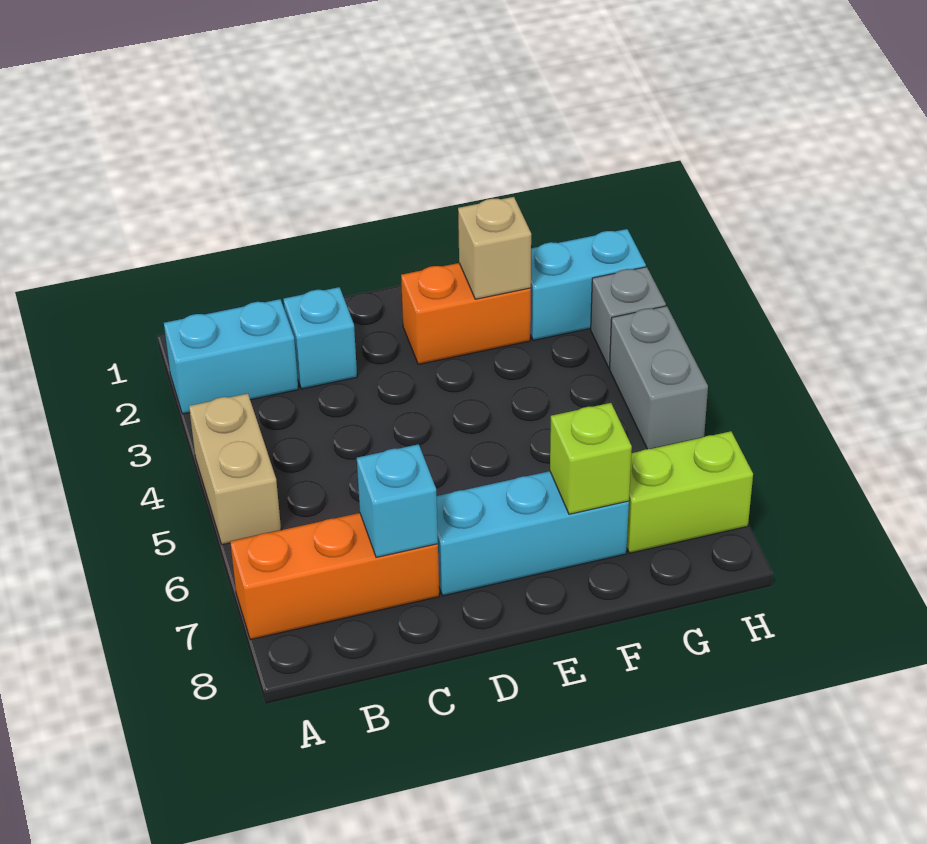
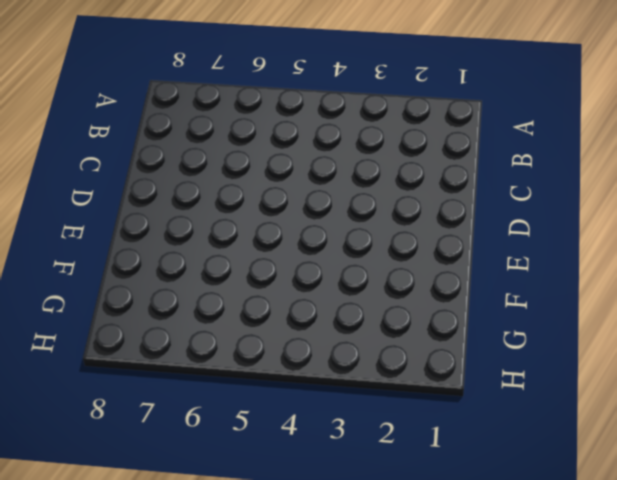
none -> cyan brick A2:B2 level 1
none -> tan brick A4:A5 level 1
none -> orange brick A7:C7 level 1

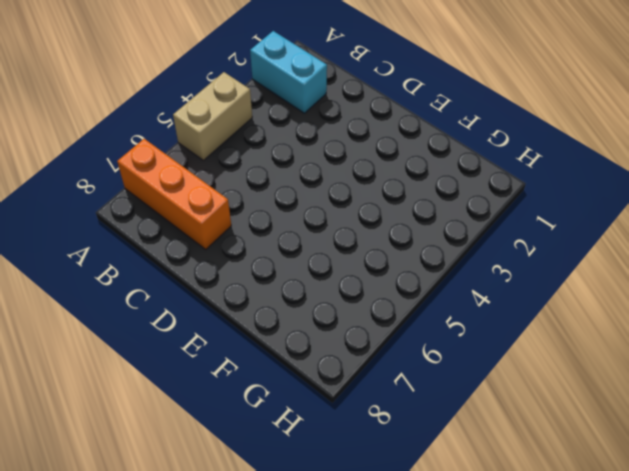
none -> cyan brick C2 level 1
none -> cyan brick D7:F7 level 1
none -> orange brick E2:F2 level 1

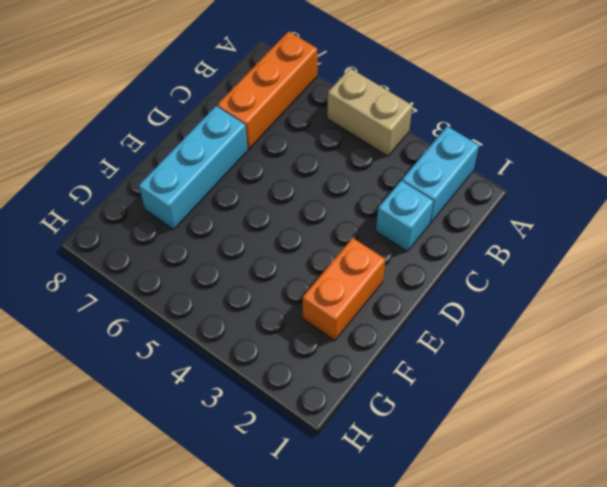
none -> cyan brick G2:H2 level 1
none -> lime brick G7:H7 level 1
none -> grey brick H3 level 1

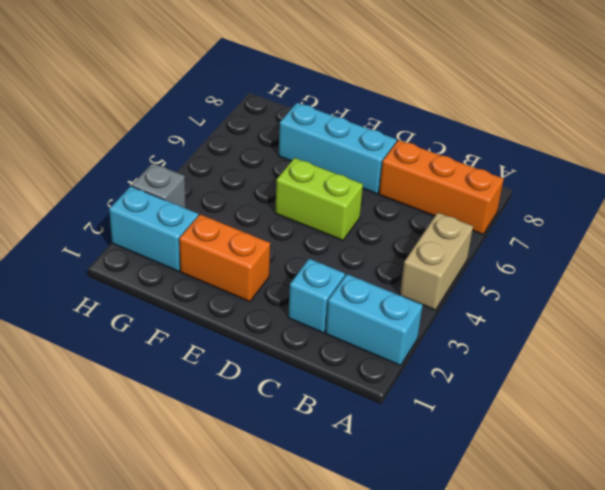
lime brick D5:E5 level 1 -> lime brick G7:H7 level 1
none -> grey brick H4:H5 level 1
none -> cyan brick C7 level 2
none -> tan brick F2 level 2

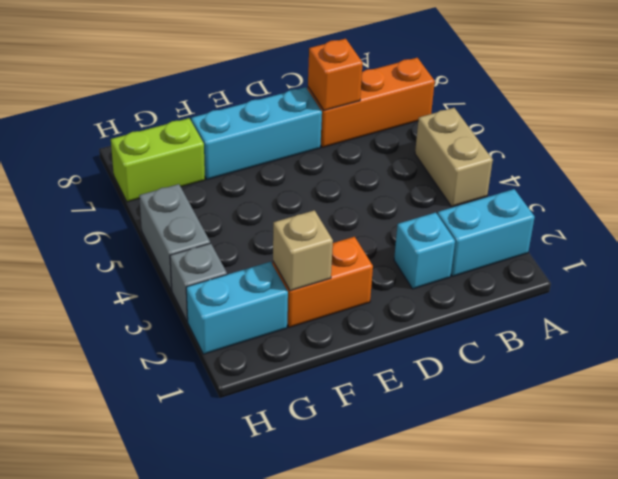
orange brick C7 level 2 -> cyan brick C7 level 2
none -> lime brick F7 level 2

